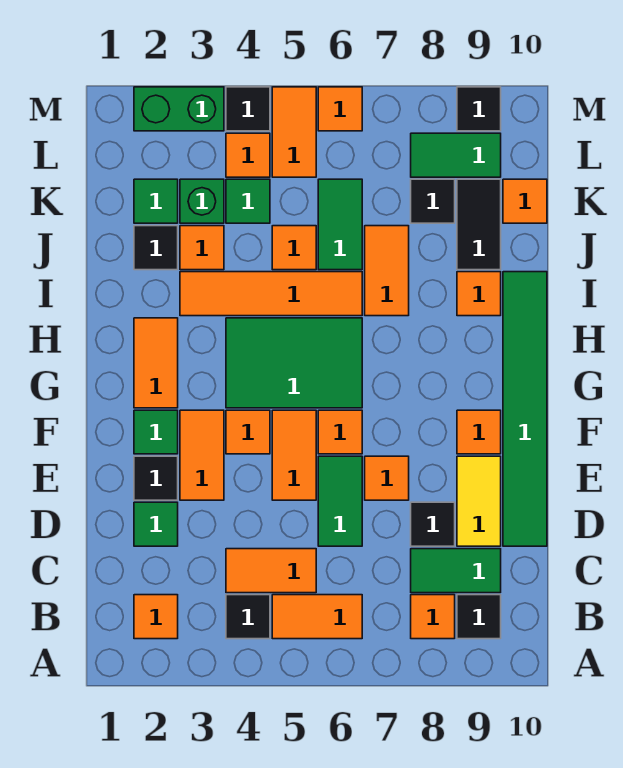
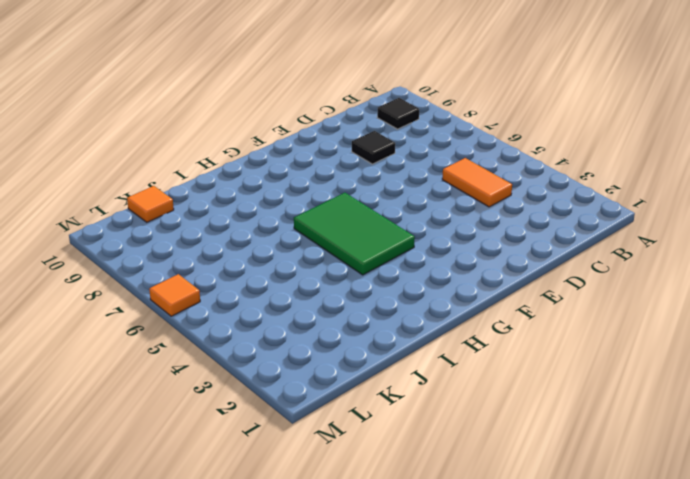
none -> orange tile B2 level 1
none -> black tile B4 level 1
none -> orange tile B5:B6 level 1
none -> orange tile B8 level 1

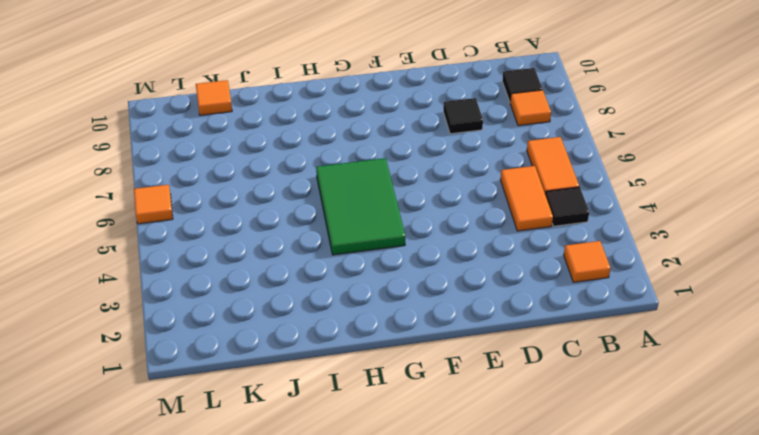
none -> green tile C8:C9 level 1
none -> green tile D2 level 1
none -> green tile D6:E6 level 1
none -> yellow tile D9:E9 level 1

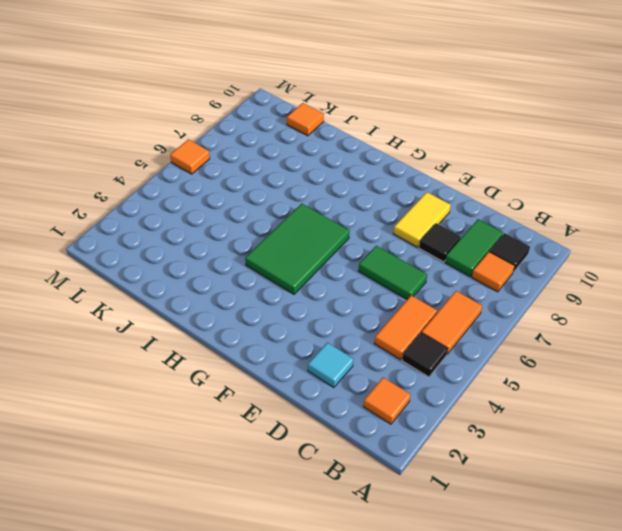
cyan tile D2 level 1 -> green tile D2 level 1
yellow tile E8:E9 level 1 -> yellow tile D9:E9 level 1
none -> green tile D10:I10 level 1
none -> black tile E2 level 1
none -> orange tile E3:F3 level 1
none -> orange tile E5:F5 level 1

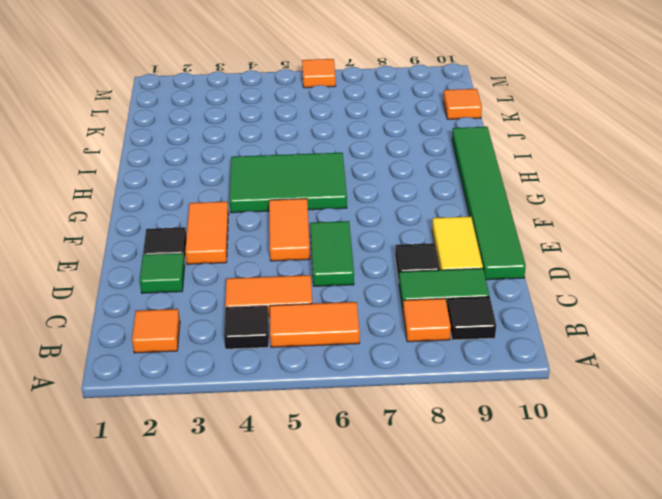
none -> orange tile E7 level 1
none -> green tile F2 level 1
none -> orange tile F4 level 1
none -> orange tile F6 level 1

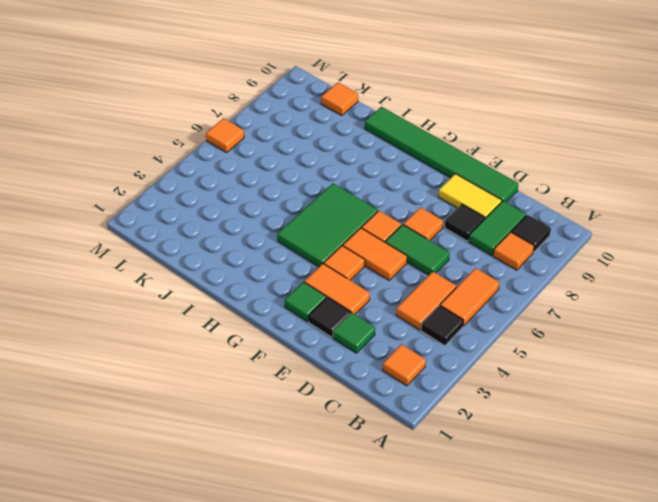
none -> orange tile F9 level 1
none -> orange tile G2:H2 level 1
none -> orange tile I3:I6 level 1
none -> orange tile I7:J7 level 1

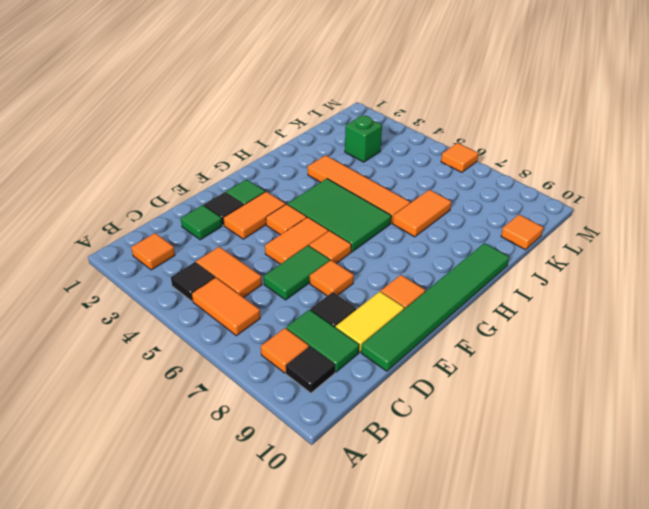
none -> orange tile G2:H2 level 1
none -> orange tile I9 level 1
none -> black tile J2 level 1
none -> orange tile J3 level 1

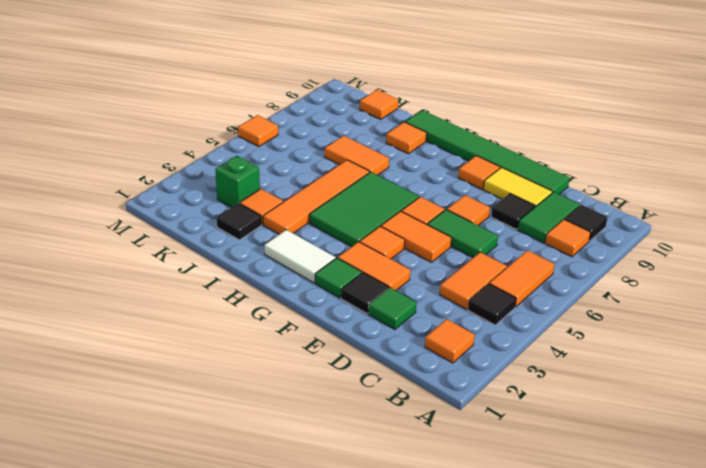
white tile G2:H2 level 1 -> orange tile G2:H2 level 1
none -> orange tile J5 level 1
none -> green tile J6:K6 level 1
none -> black tile J9:K9 level 1
none -> green tile K2 level 1

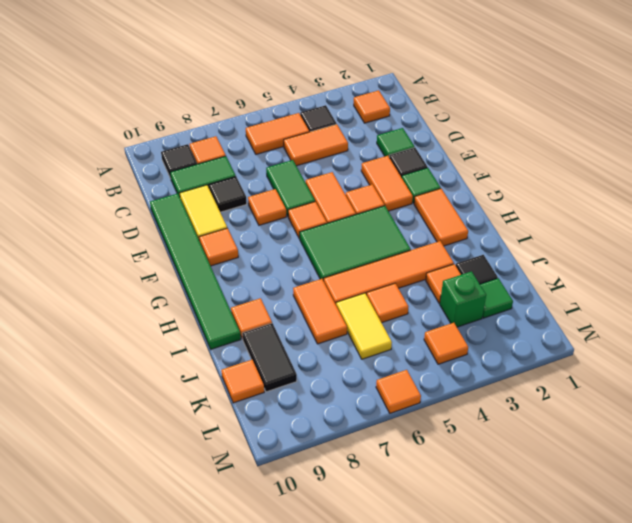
yellow tile J6:K6 level 1 -> green tile J6:K6 level 1
none -> green tile K4 level 1
none -> black tile K8 level 1
none -> orange tile L5:M5 level 1
none -> green tile L8:L9 level 1

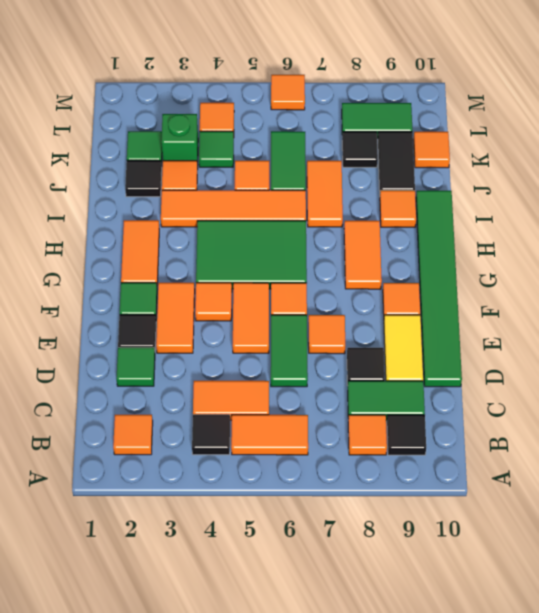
orange tile G8:H8 level 1 -> orange tile L5:M5 level 1
none -> green brick M2:M3 level 1
none -> black tile M4 level 1
none -> black tile M9 level 1

